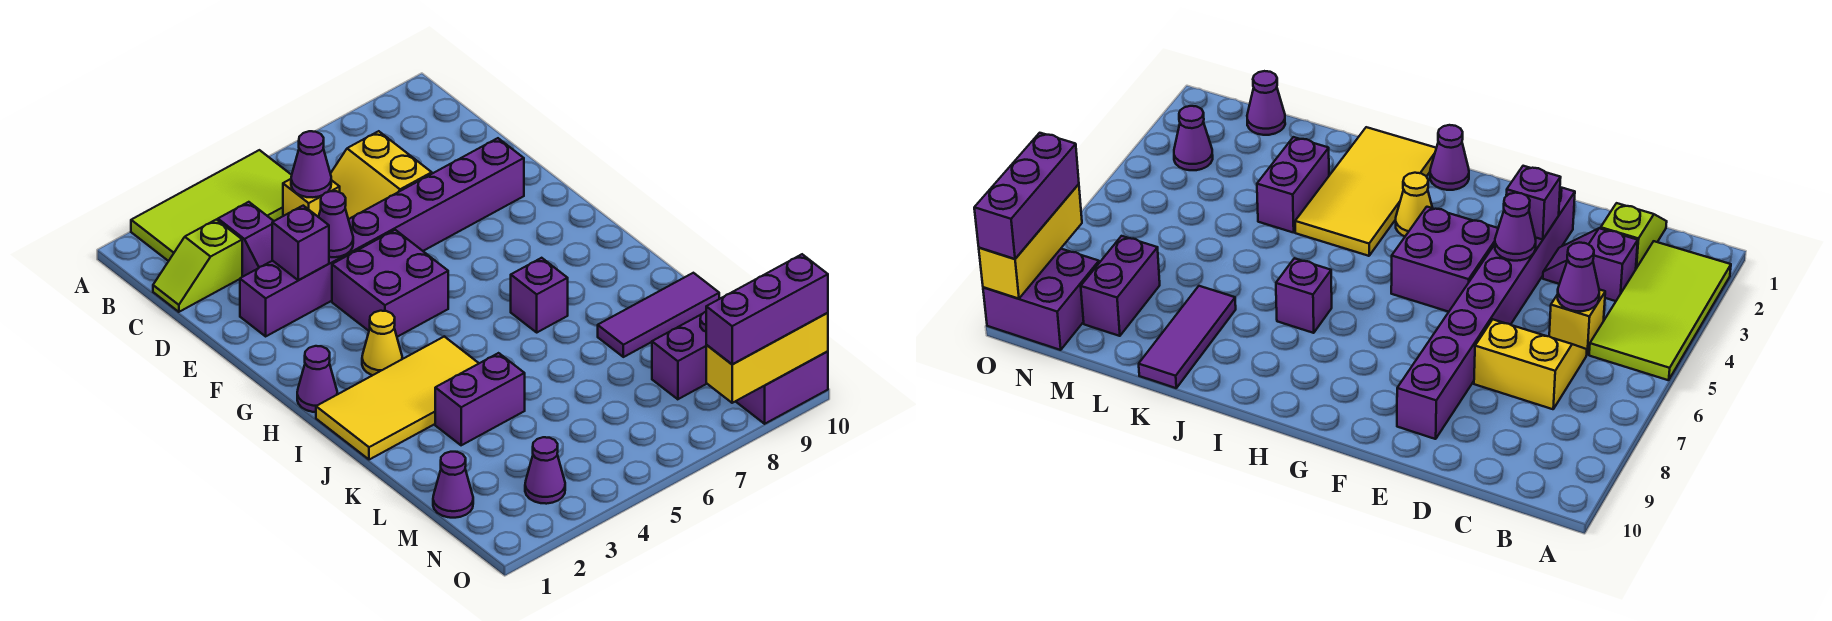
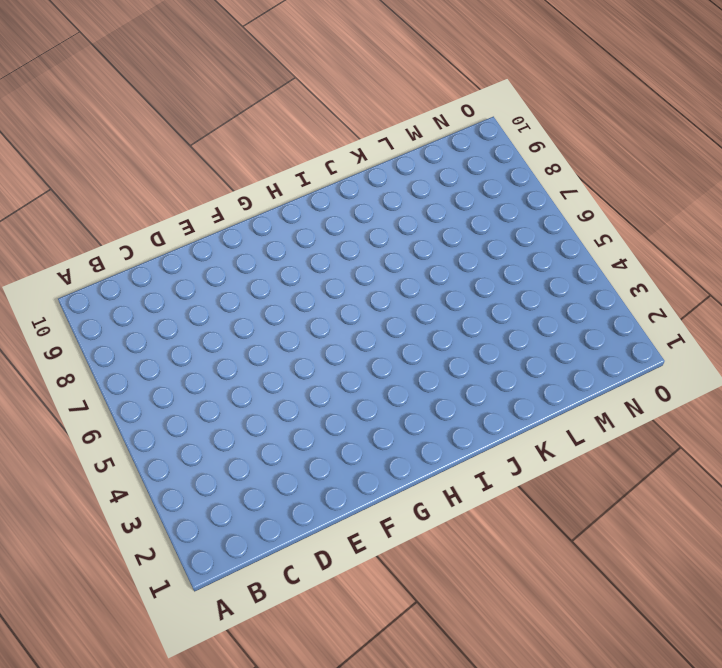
none -> lime tile A2:B5 level 1
none -> lime slope C1:C2 level 1 top 2
none -> purple slope C3:D3 level 1 top C

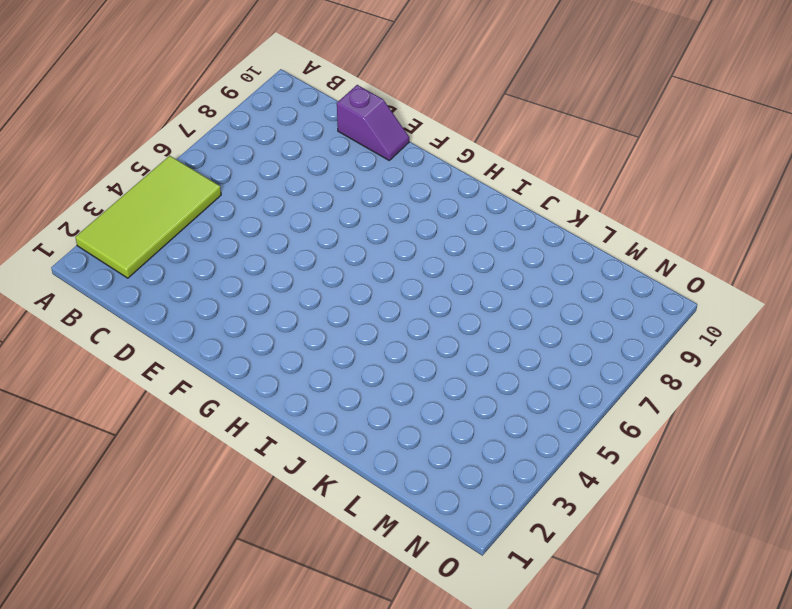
purple slope D10:E10 level 1 top D -> purple slope C3:D3 level 1 top C
none -> lime slope C1:C2 level 1 top 2
none -> yellow brick C5 level 1
none -> yellow slope C6:D7 level 1 top 7

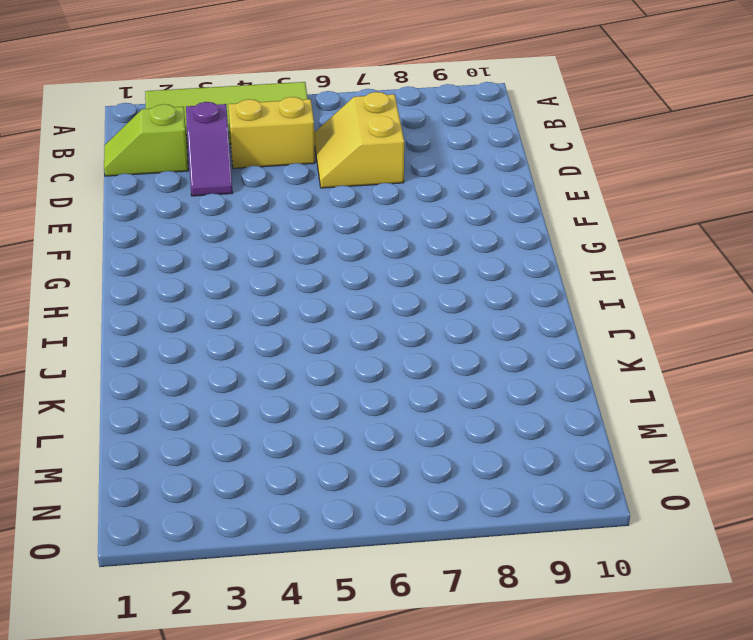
yellow brick C4:C5 level 1 -> yellow brick C5 level 1
none -> purple brick E2:E9 level 1
none -> purple brick F4:G5 level 1
none -> purple cone H1 level 1

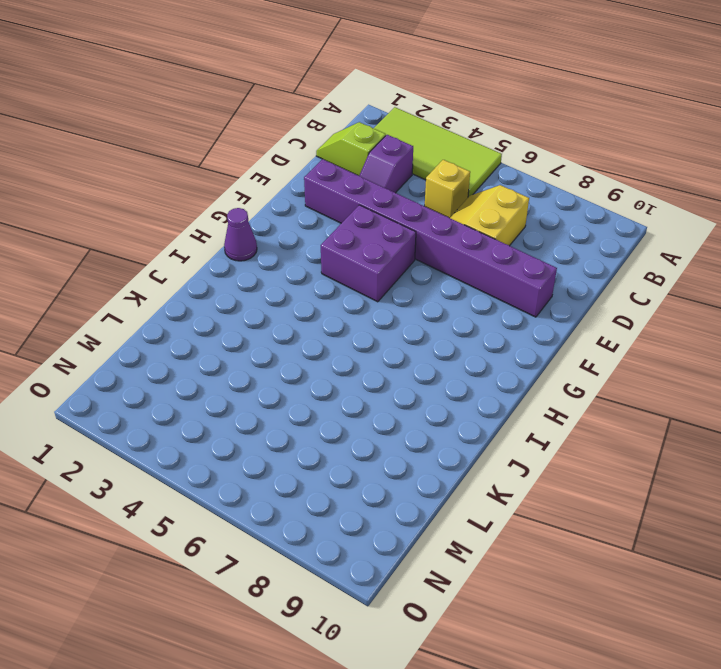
none -> yellow cone H3 level 1
none -> yellow tile I1:J4 level 1
none -> purple brick I7 level 1

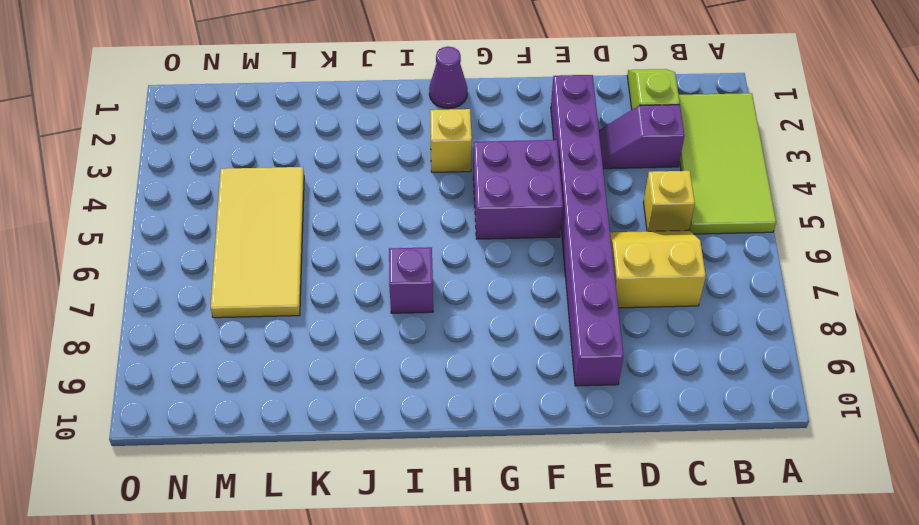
yellow brick H3 level 1 -> yellow cone H3 level 1
yellow tile L4:M7 level 1 -> yellow tile I1:J4 level 1
none -> purple brick K3:K4 level 1
none -> purple tile K8:K10 level 1
none -> purple cone M1 level 1

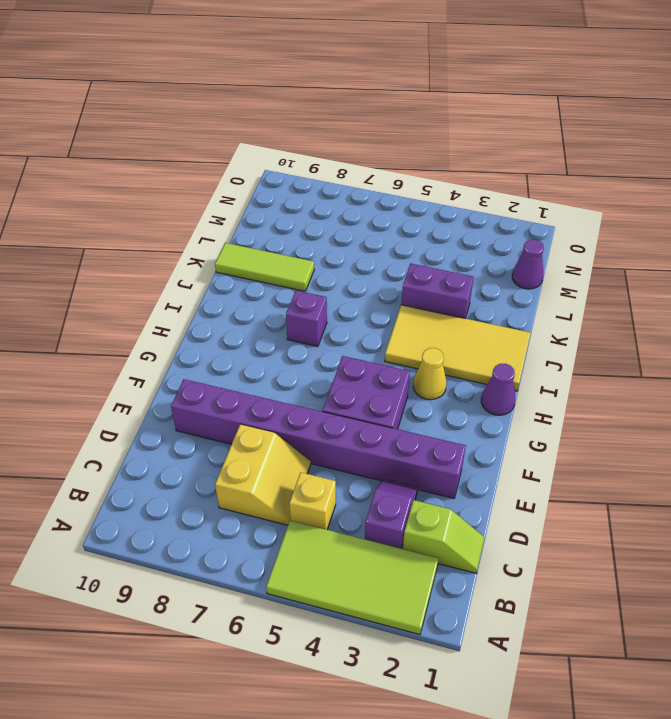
lime tile K8:K10 level 1 -> purple tile K8:K10 level 1
none -> purple brick M8:M9 level 1
none -> purple cone N3 level 1
none -> purple brick N9:O10 level 1

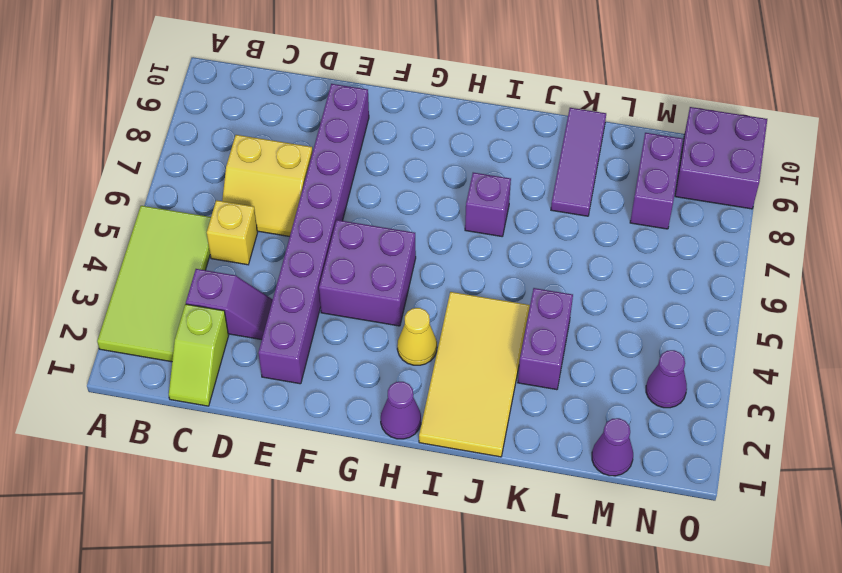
none -> purple cone C5 level 2
none -> purple brick E3 level 2
none -> purple cone E4 level 2

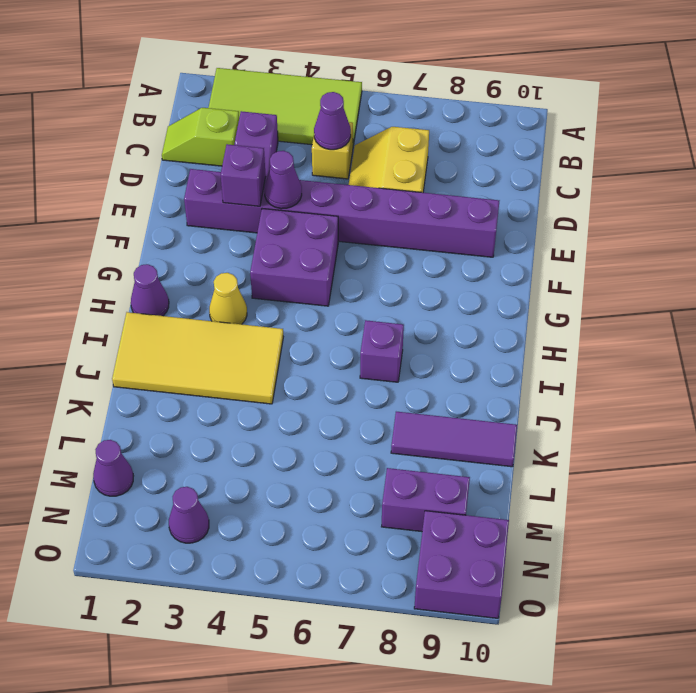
none -> purple brick K3:K4 level 1
none -> yellow brick O8:O10 level 2
none -> purple brick O8:O10 level 3

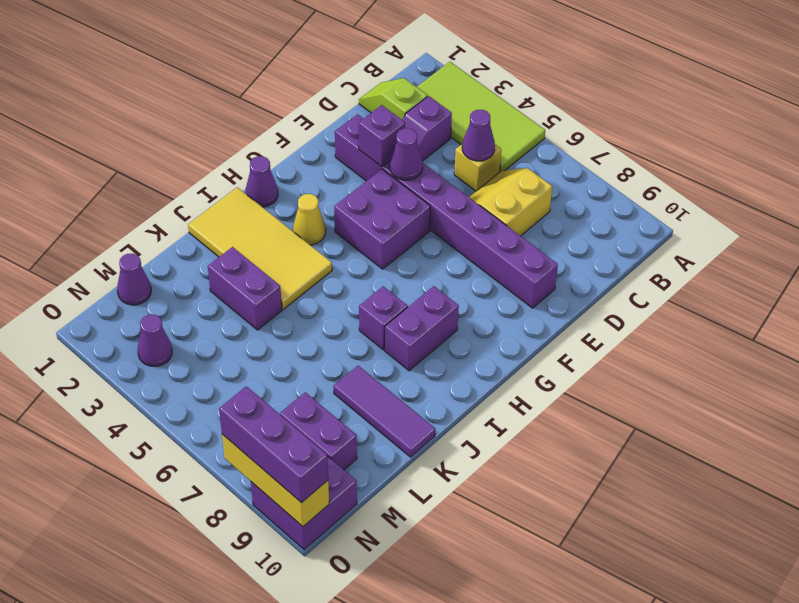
purple brick H8:I8 level 1 -> none

